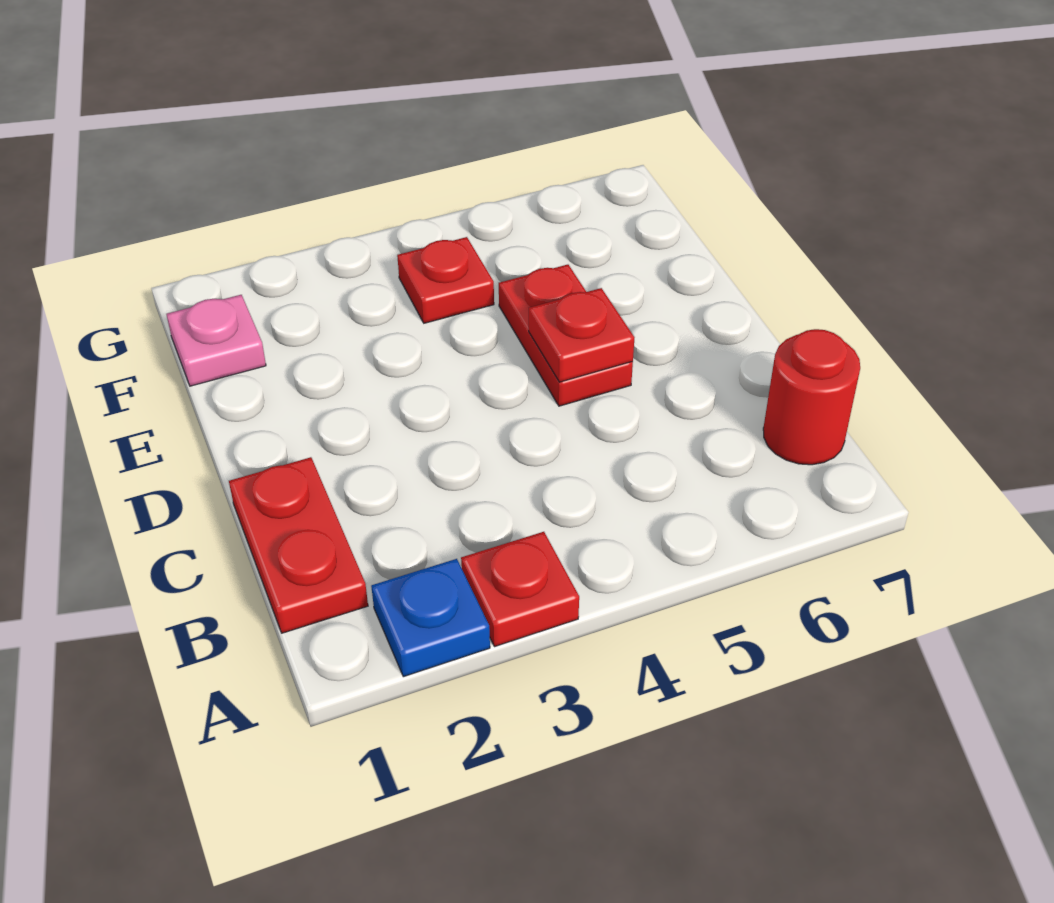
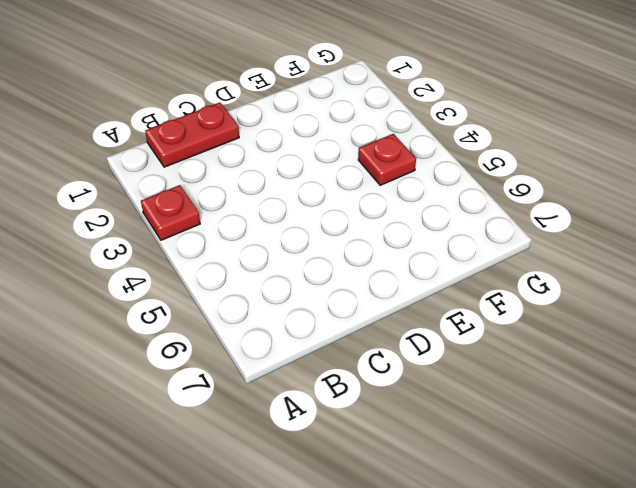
none -> blue plate A2 level 1
none -> red round brick B7 level 1

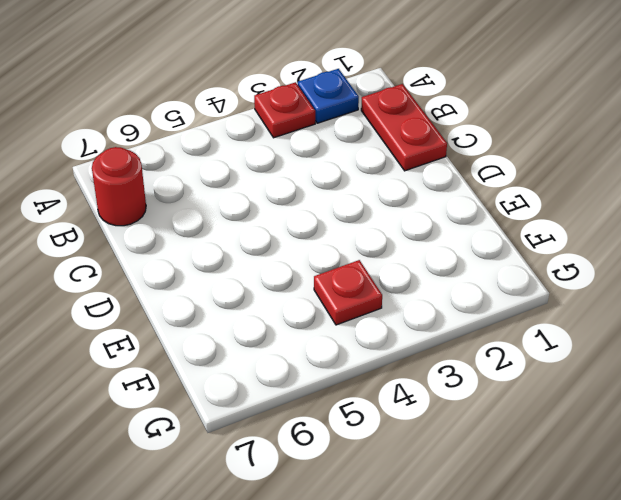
none -> red plate D5:E5 level 1
none -> pink plate F1 level 1

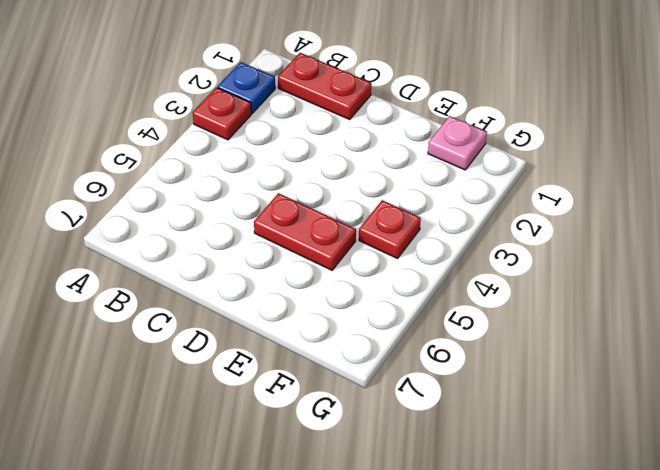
none -> red round brick B7 level 1
none -> red plate D5 level 2

